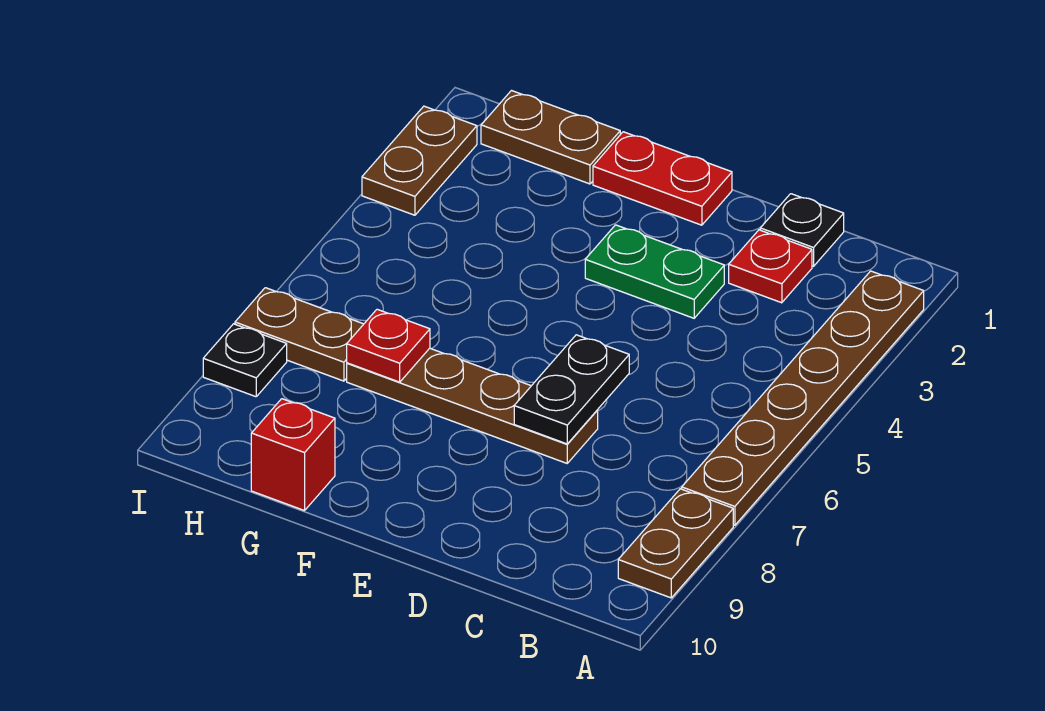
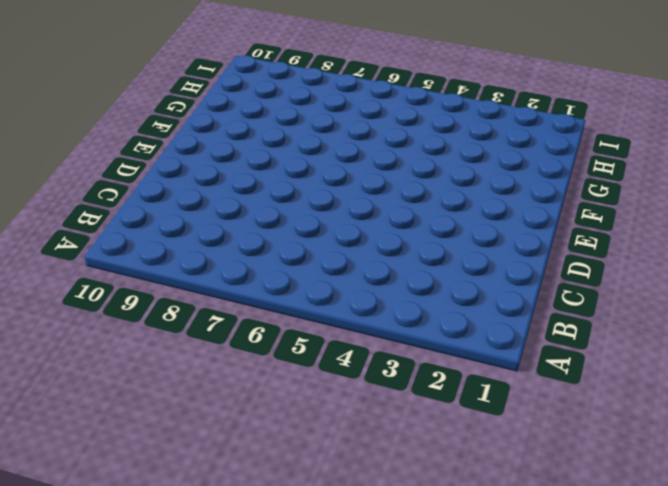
none -> brown plate A2:A7 level 1
none -> brown plate A8:A9 level 1
none -> black plate C1 level 1

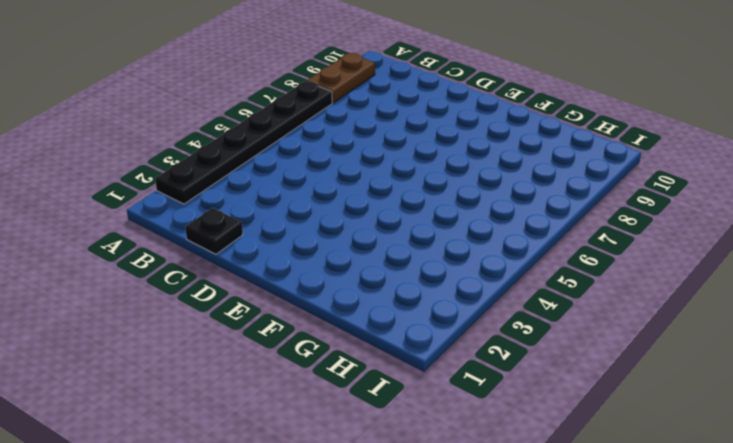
black plate A2:A7 level 1 -> brown plate A2:A7 level 1
none -> red plate C2 level 1
none -> green plate D3:E3 level 1
none -> brown plate D7:G7 level 1

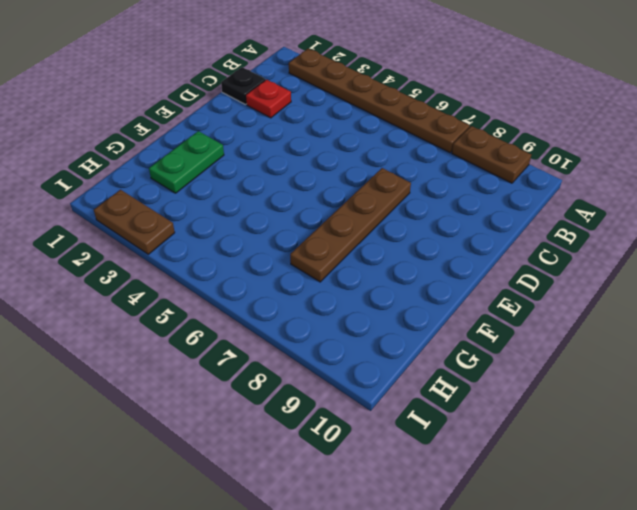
green plate F2:G2 level 1 -> green plate D3:E3 level 1
none -> red plate E1:F1 level 1
none -> brown plate G1:H1 level 1
none -> red brick G10 level 1

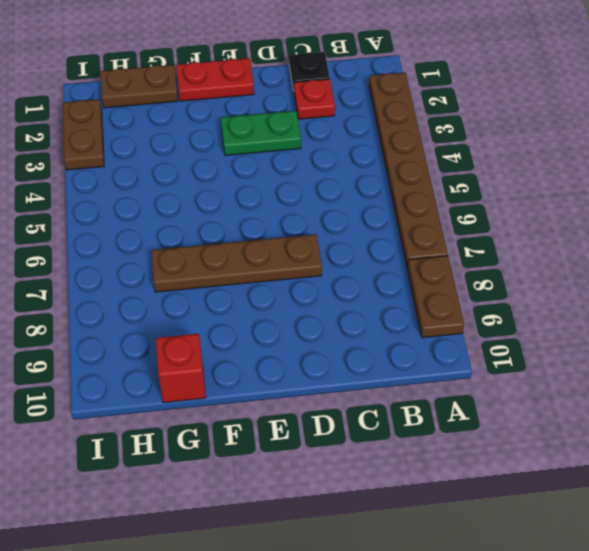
none -> brown plate H7:I7 level 1
none -> black plate I8 level 1
none -> black plate D6:D7 level 2

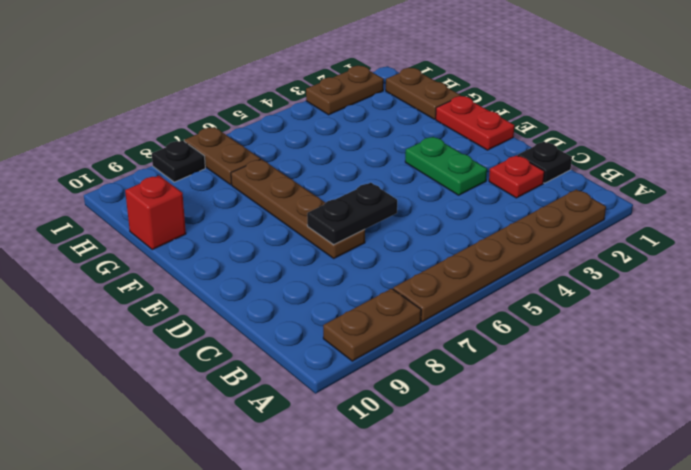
none -> red plate G7 level 2

